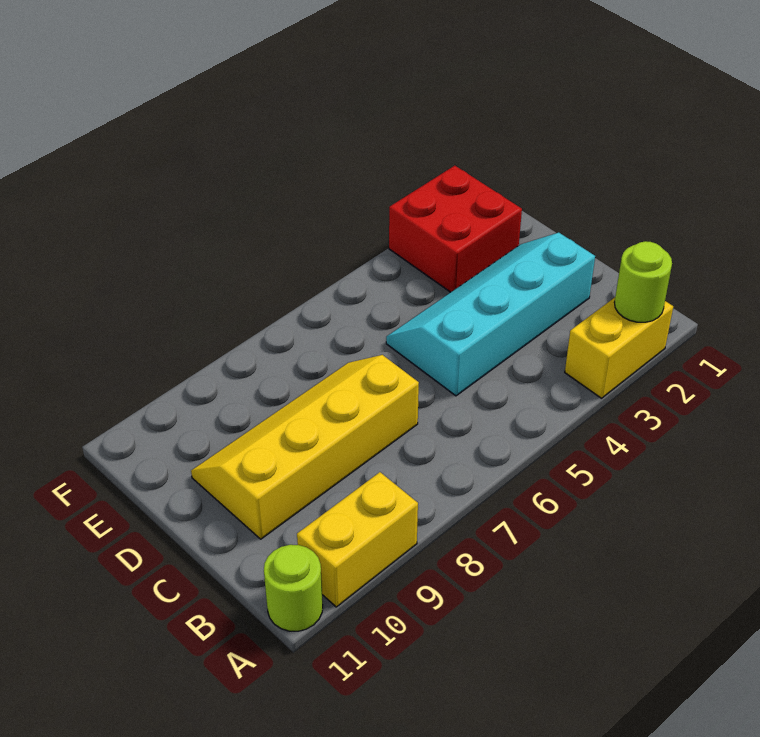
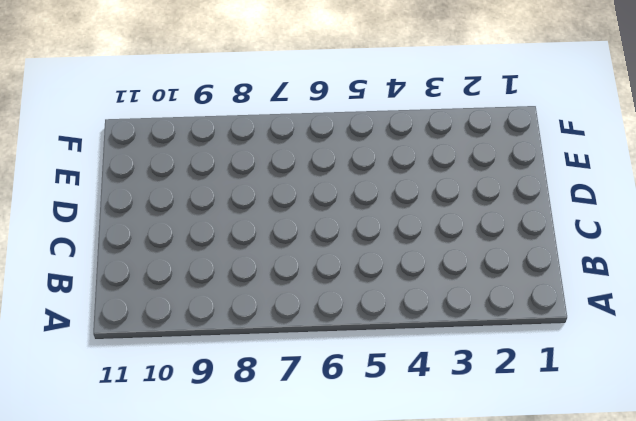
none -> yellow brick A2:A3 level 1
none -> yellow brick A9:A10 level 1

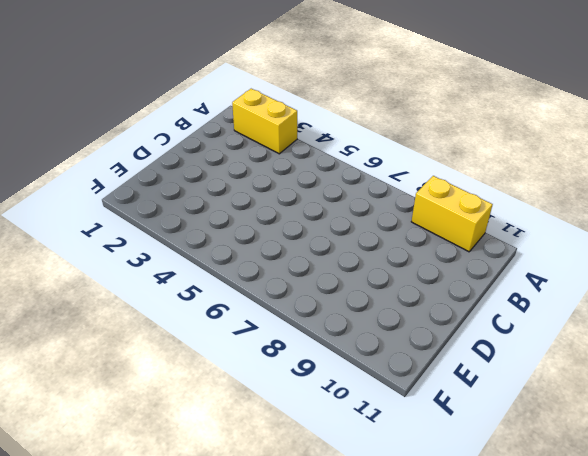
none -> lime round brick A11 level 1
none -> cyan slope C2:D5 level 1 top C

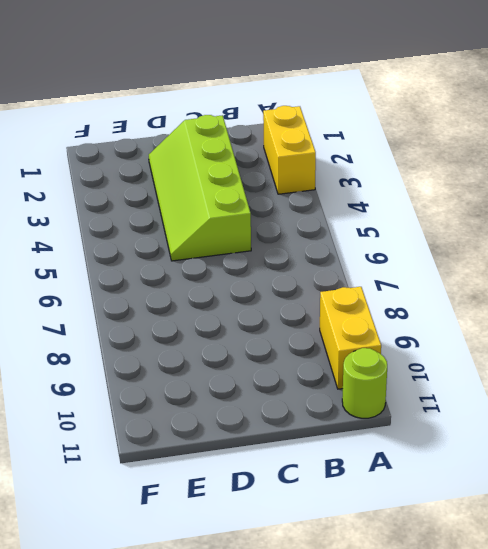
lime slope C2:D5 level 1 top C -> cyan slope C2:D5 level 1 top C
none -> yellow slope C7:D10 level 1 top C
none -> red brick E2:F3 level 1

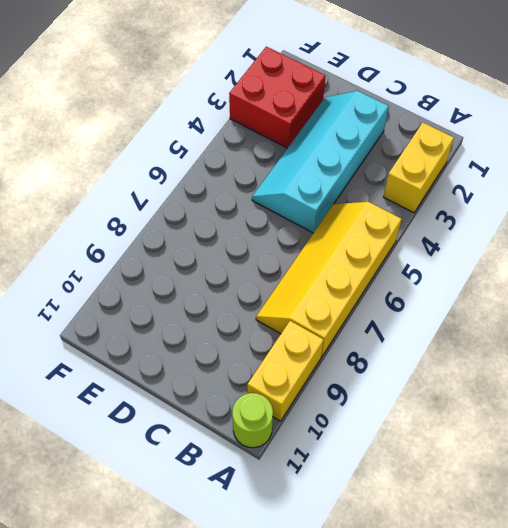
yellow slope A5:B8 level 1 top A -> yellow slope C7:D10 level 1 top C
none -> lime round brick A2 level 2

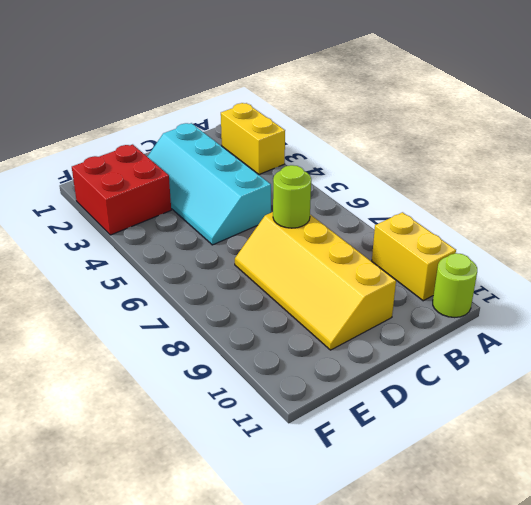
lime round brick C7 level 2 -> lime round brick A2 level 2

